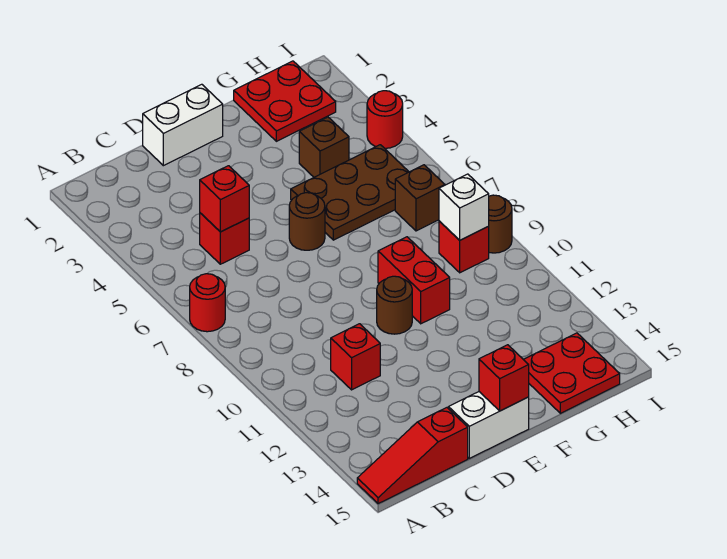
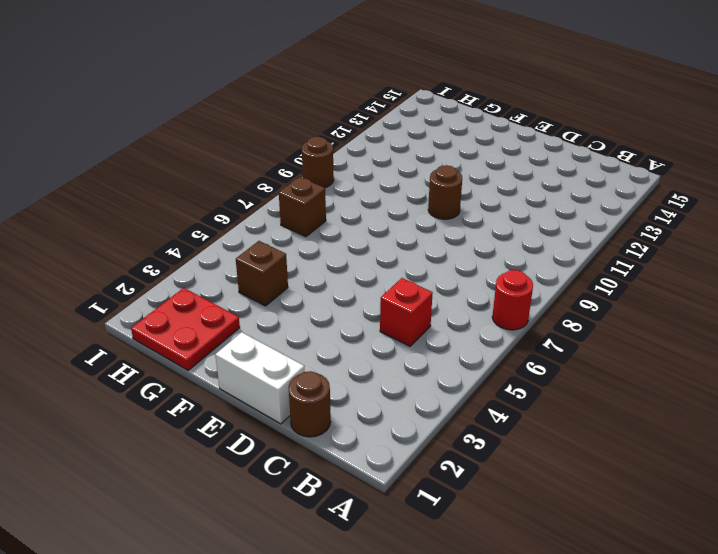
brown round brick C1 level 1 -> brown round brick E6 level 1
none -> red slope A15:C15 level 1 top C
none -> red brick C11 level 1
none -> white brick D15:E15 level 1

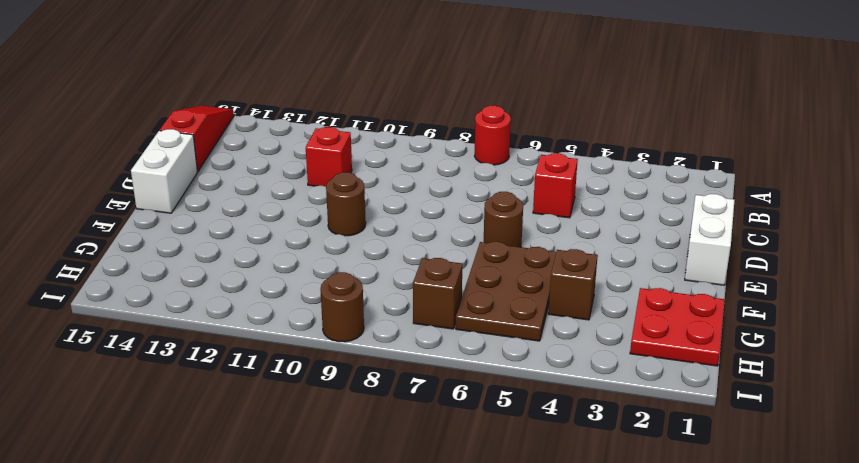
none -> red brick F9:F10 level 1
none -> red plate G14:H15 level 1
none -> red brick H9 level 1

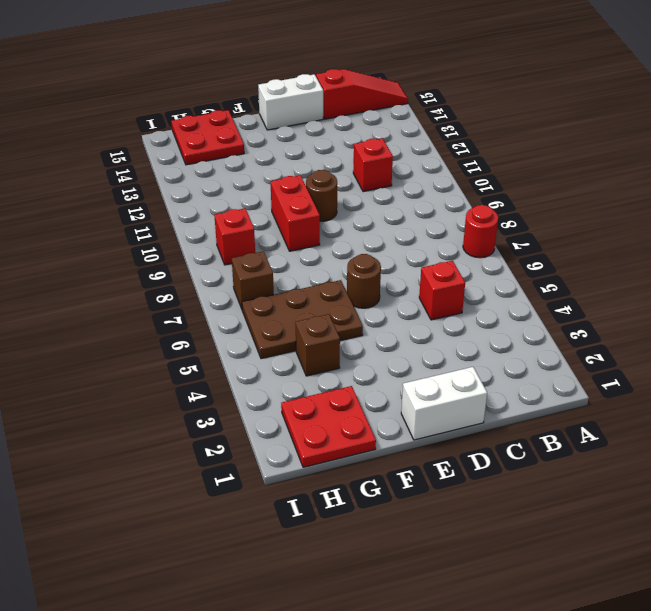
none -> red round brick I4 level 1
none -> brown round brick I9 level 1
none -> red brick C5 level 2

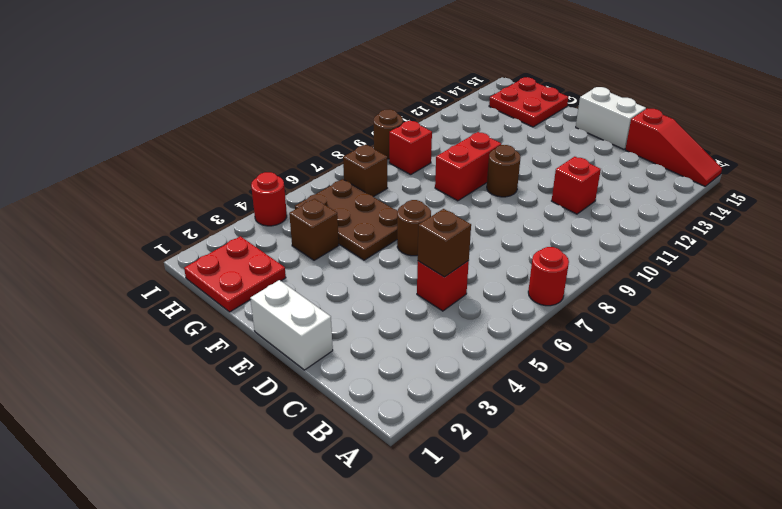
brown brick C5 level 2 -> red brick C5 level 2
none -> red brick E15 level 2
none -> white brick H9 level 2

